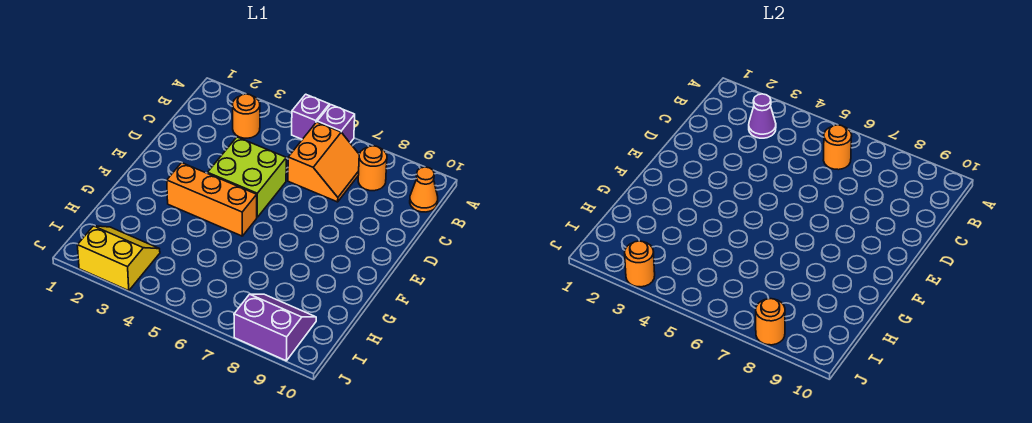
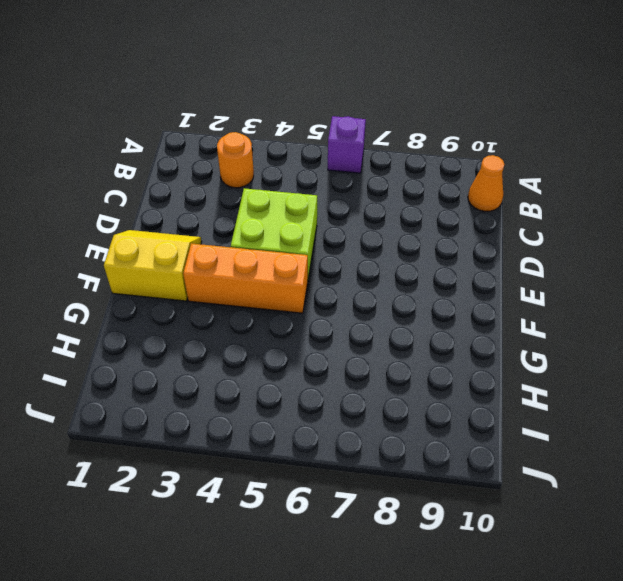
yellow slope E1:F2 level 1 top F -> yellow slope I2:J3 level 1 top J
none -> purple brick A5 level 1
none -> orange slope B6:C7 level 1 top 6
none -> orange round brick B8 level 1

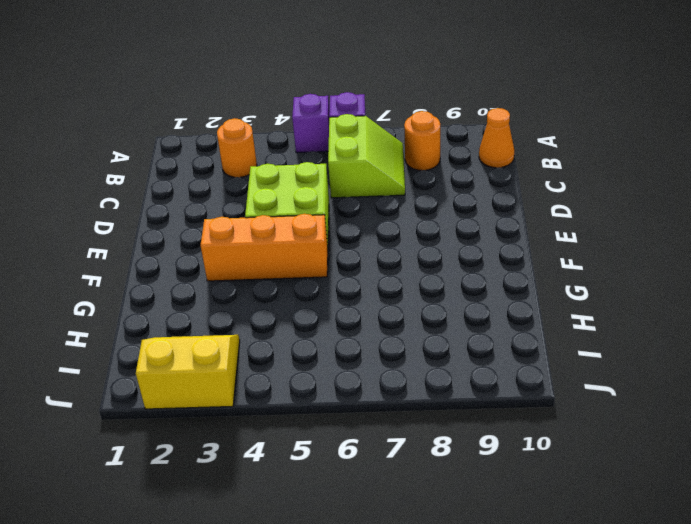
lime slope B6:C7 level 1 top 6 -> orange slope B6:C7 level 1 top 6
none -> purple slope I8:J9 level 1 top J
none -> purple cone B3 level 2
none -> orange round brick B6 level 2

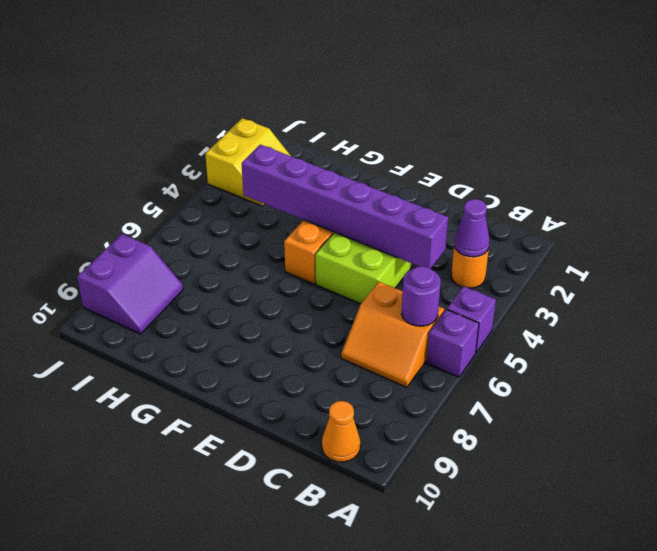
purple round brick B6 level 2 -> orange round brick B6 level 2
purple brick C4:H4 level 2 -> none
none -> orange round brick B8 level 1
none -> orange round brick J3 level 2
none -> orange round brick J8 level 2

